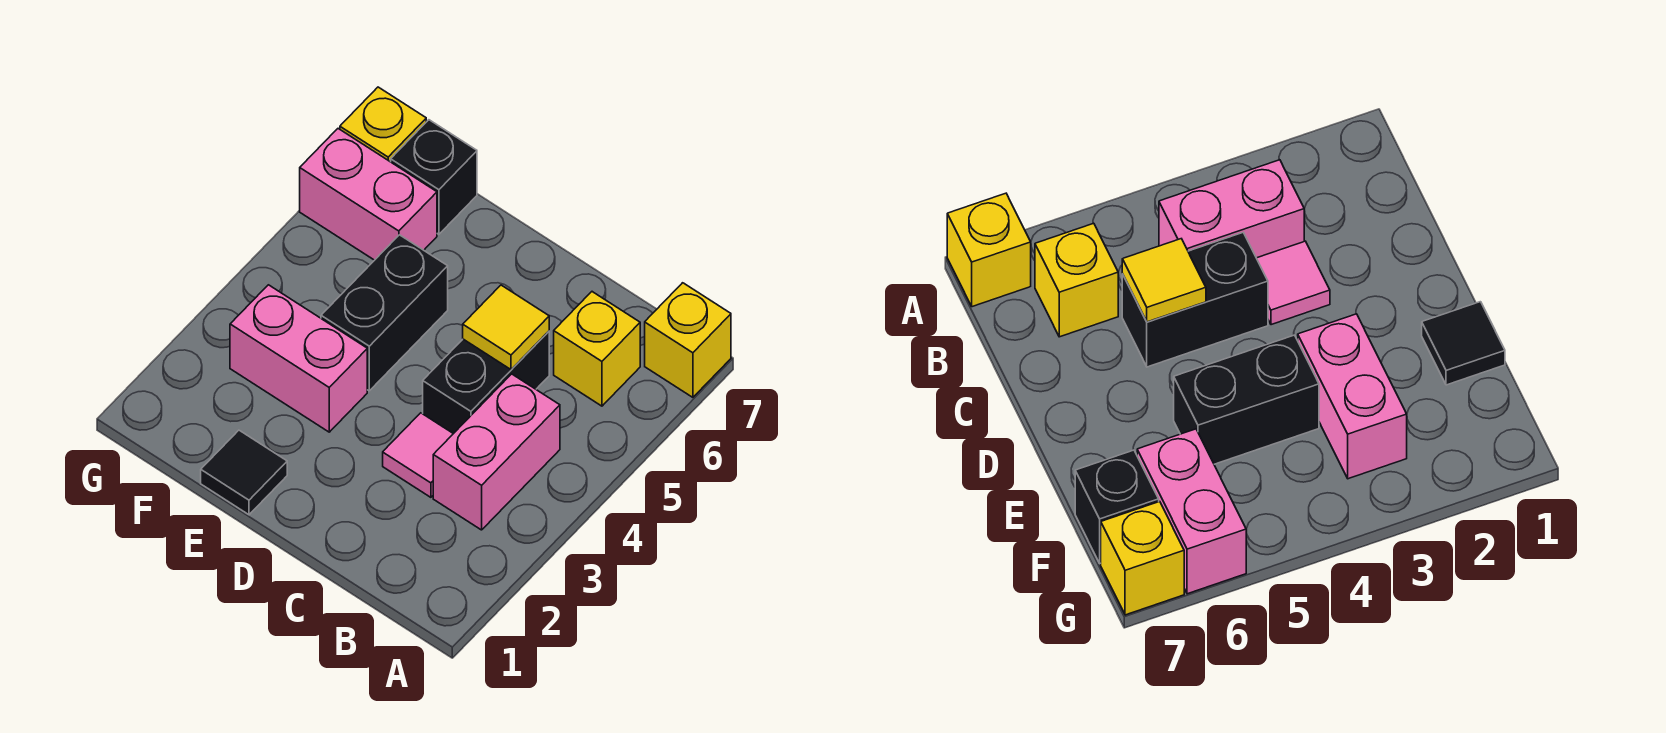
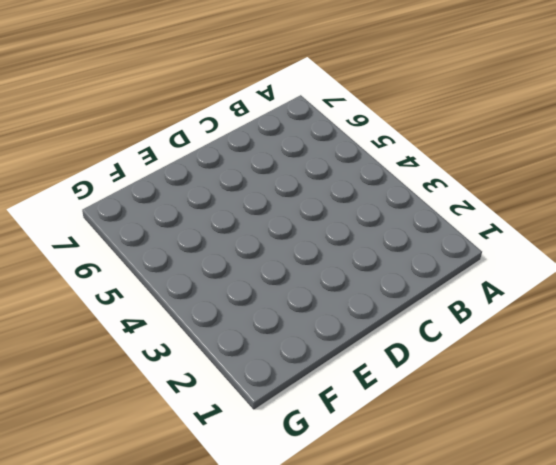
none -> yellow brick A7 level 1
none -> pink brick B3:B4 level 1
none -> yellow brick B6 level 1

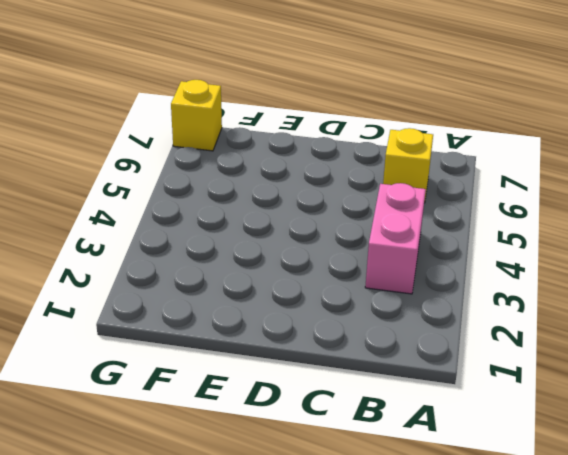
none -> yellow brick A7 level 1
none -> pink tile C3 level 1
none -> black brick C4:C5 level 1

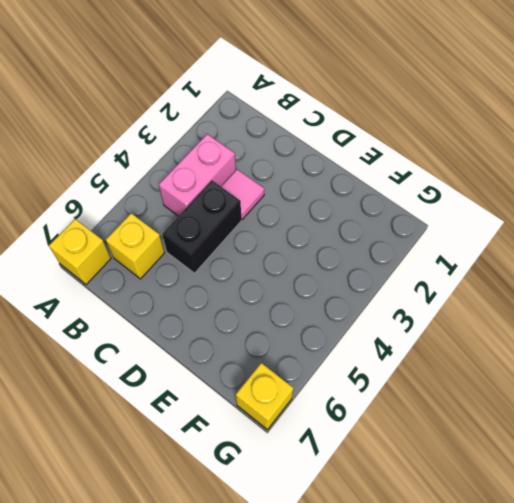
none -> black tile E1 level 1
none -> pink brick E3:F3 level 1
none -> black brick E4:E5 level 1

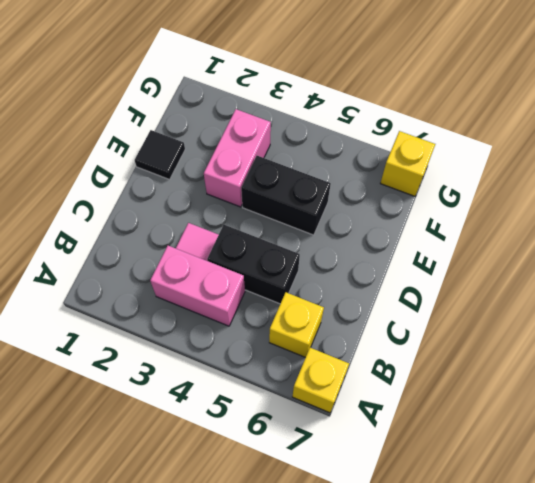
none -> pink brick F6:G6 level 1
none -> black brick F7 level 1
none -> yellow tile C5 level 2

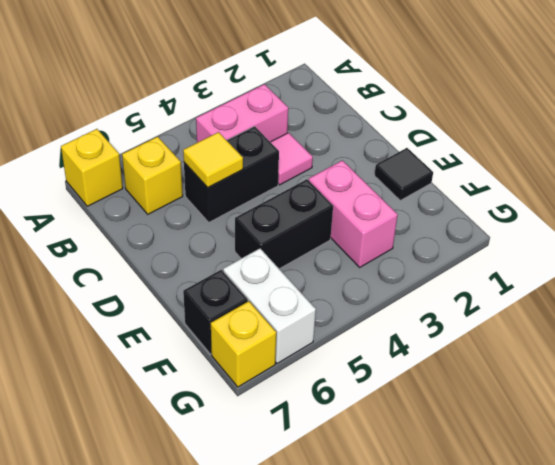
white brick F6:G6 level 1 -> pink brick F6:G6 level 1

